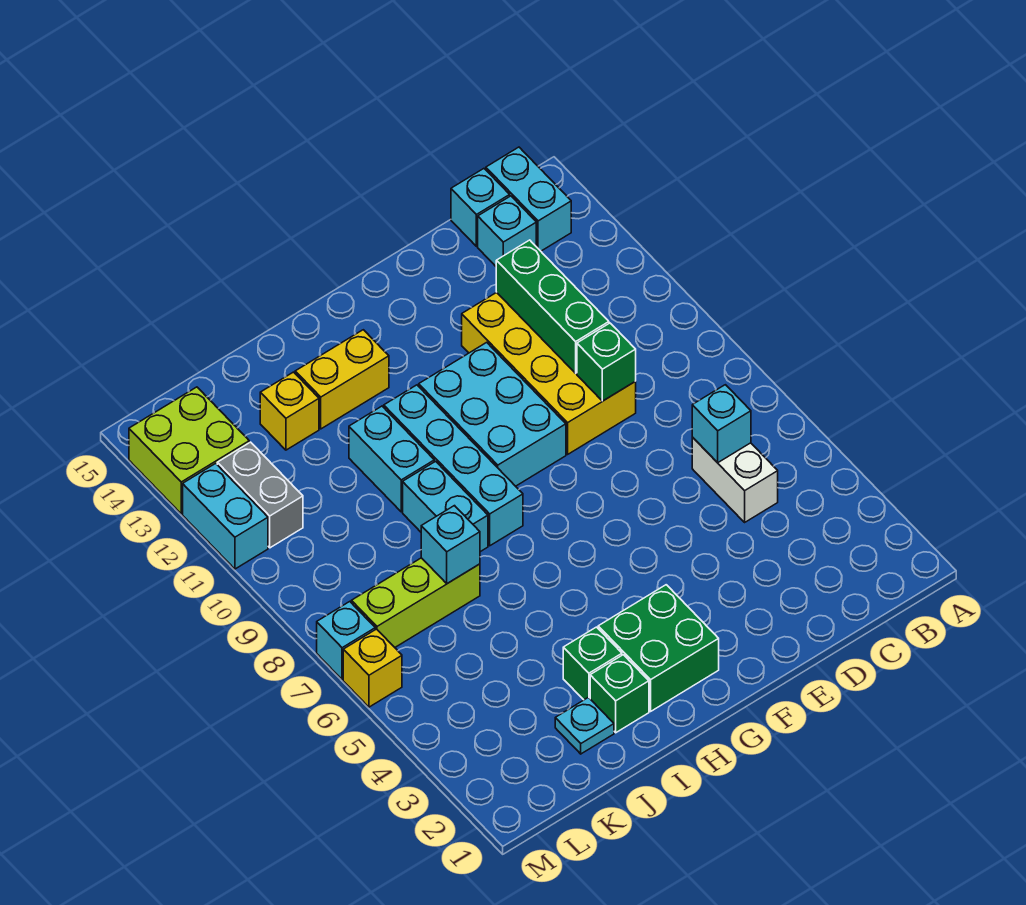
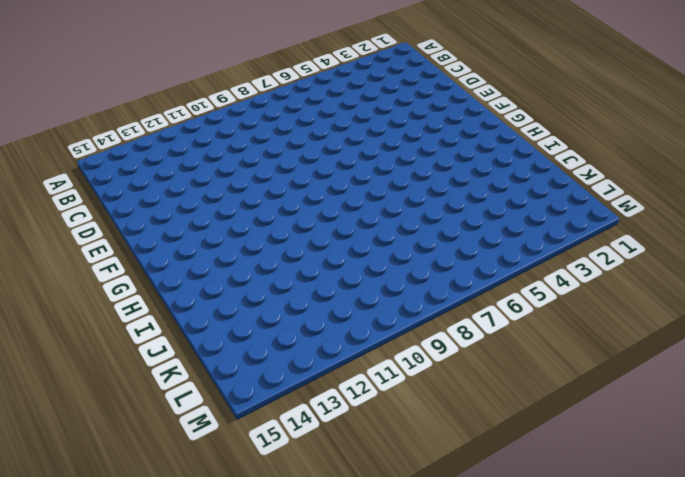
none -> cyan brick B14:B15 level 1
none -> white brick C5:C6 level 1
none -> cyan brick C14 level 1

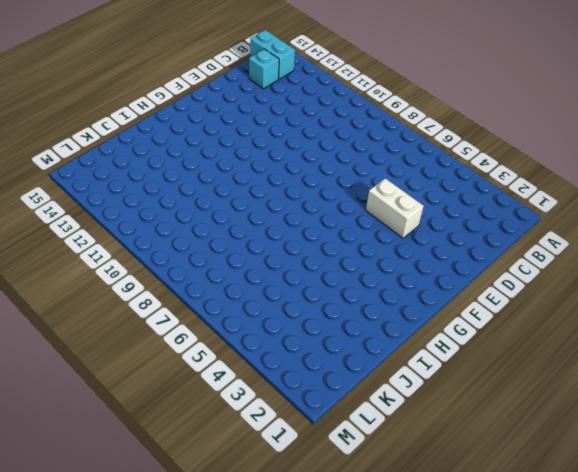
white brick E4:E5 level 1 -> white brick C5:C6 level 1
none -> cyan brick C15 level 1
none -> yellow brick D9:E12 level 1
none -> cyan brick F9:G11 level 1

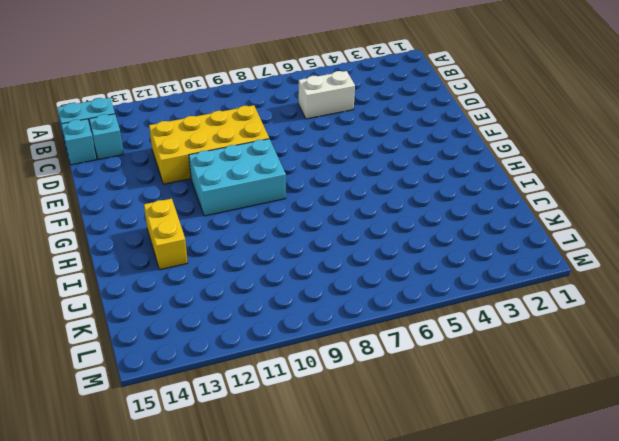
none -> green brick G2:H3 level 1
none -> cyan brick H8:H11 level 1
none -> green brick I2 level 1

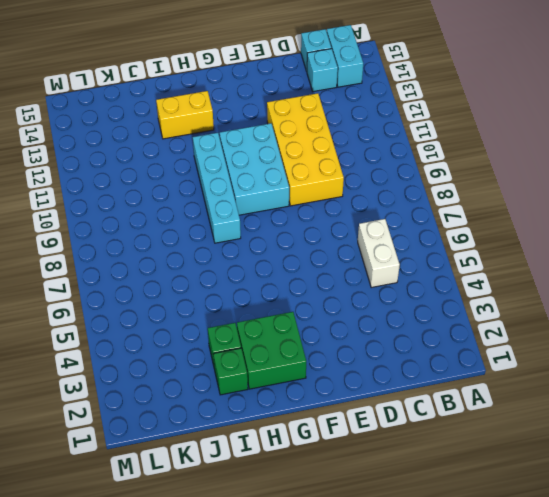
none -> cyan brick I8:I9 level 1
none -> cyan brick I10:I11 level 1
none -> cyan plate J2 level 1

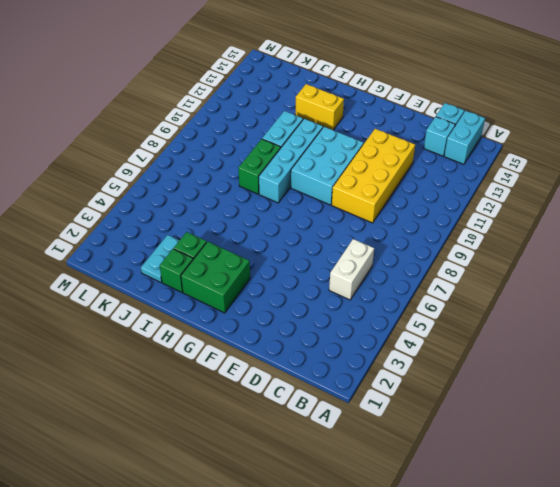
green brick I8:I9 level 1 -> cyan brick I8:I9 level 1
cyan plate J2:J3 level 1 -> cyan plate J2 level 1
none -> lime brick J7:L7 level 1
none -> yellow brick J13 level 1
none -> grey brick L11:L12 level 1

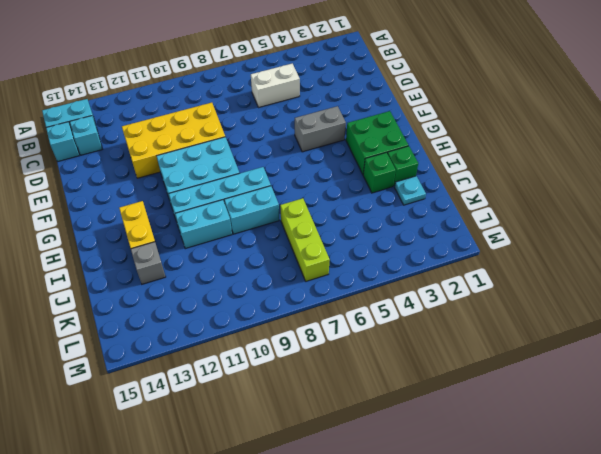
grey brick F4:F5 level 1 -> grey brick L11:L12 level 1
grey brick J13 level 1 -> yellow brick J13 level 1
none -> lime brick L13:M14 level 1
none -> yellow brick M6 level 1
none -> cyan brick M7 level 1

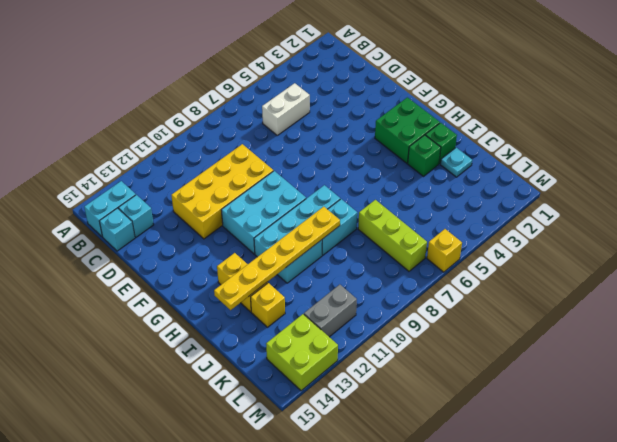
yellow plate I9:I14 level 2 -> none
none -> cyan brick M7 level 1
none -> cyan brick M11:M12 level 1
none -> cyan brick C6 level 2

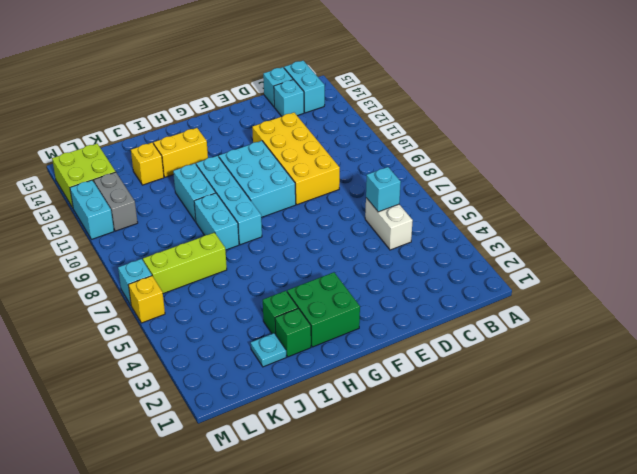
none -> green brick D9 level 2
none -> green brick D10:D12 level 2
none -> cyan brick J7 level 2

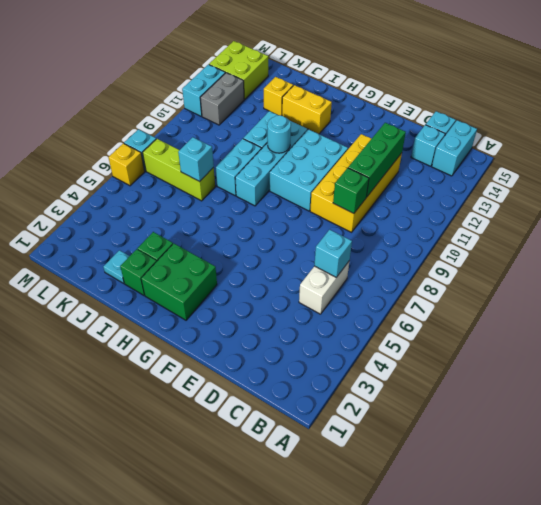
cyan round brick H10 level 2 -> none

